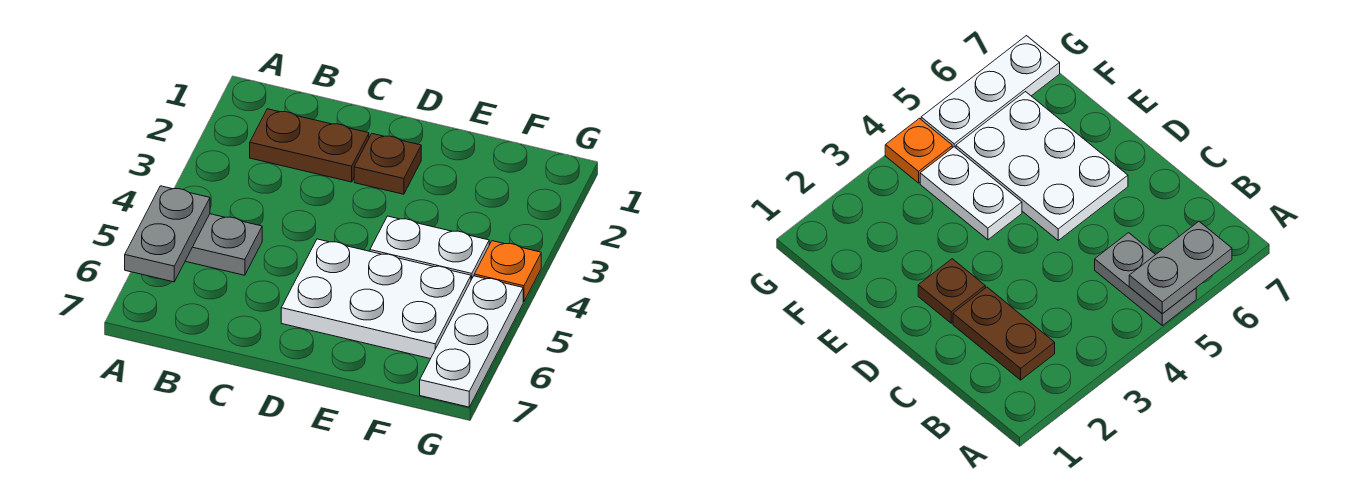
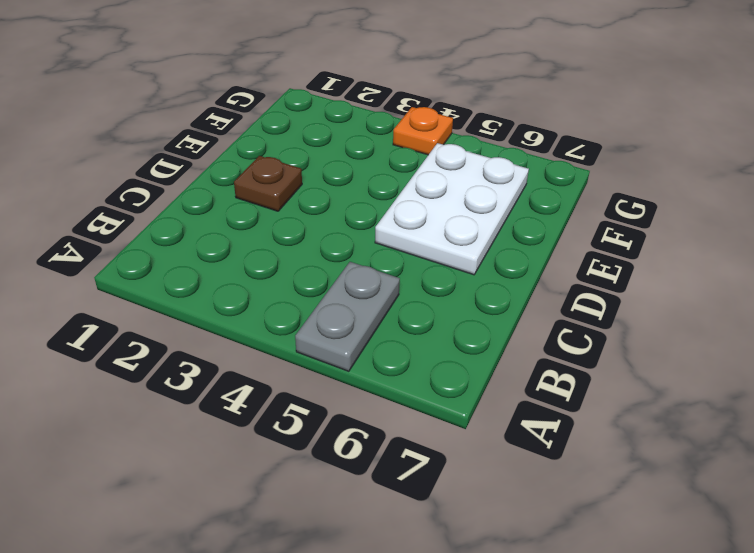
none -> brown plate B2:C2 level 1
none -> white plate E4:F4 level 1

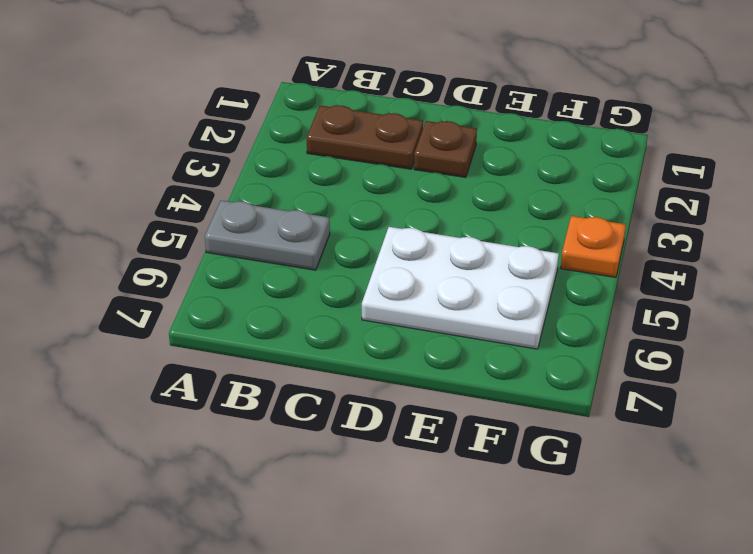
none -> white plate E4:F4 level 1
none -> white plate G5:G7 level 1

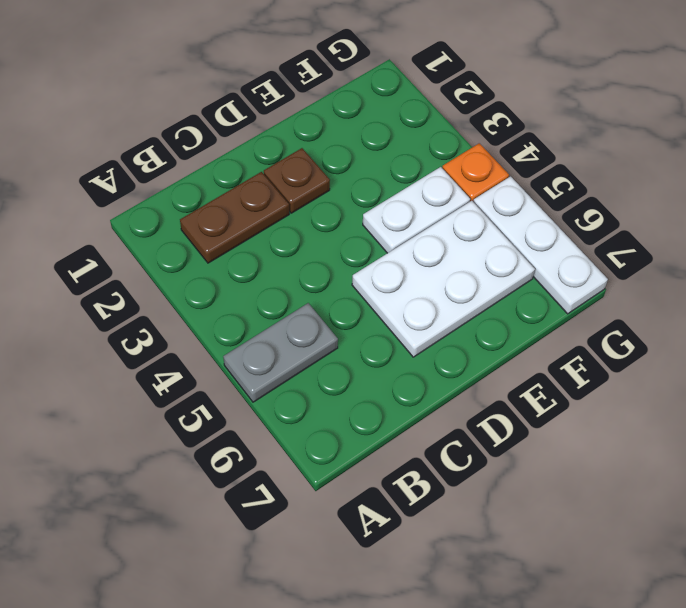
none -> grey plate A5:A6 level 2

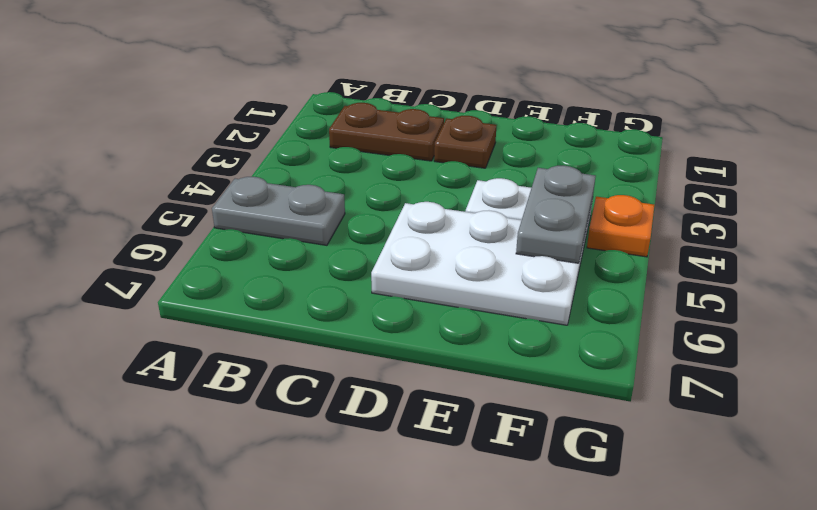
grey plate F4:F5 level 2 -> grey plate A5:A6 level 2
none -> white plate G5:G7 level 1

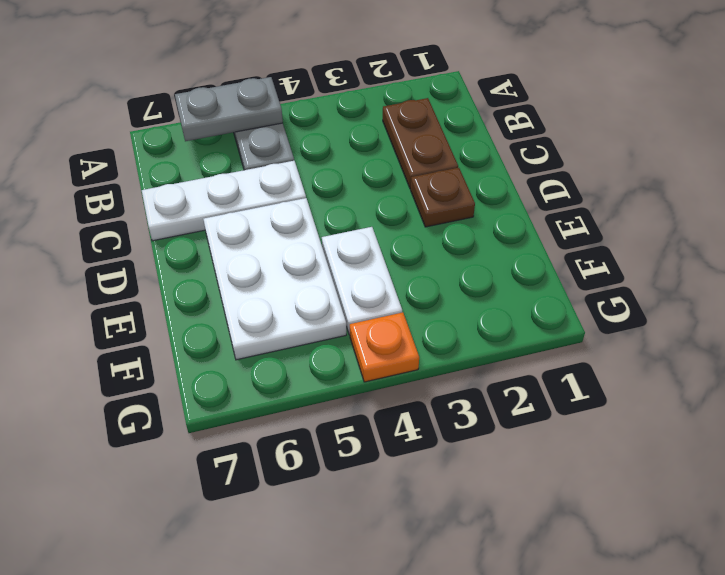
white plate C5:C7 level 1 -> white plate G5:G7 level 1

